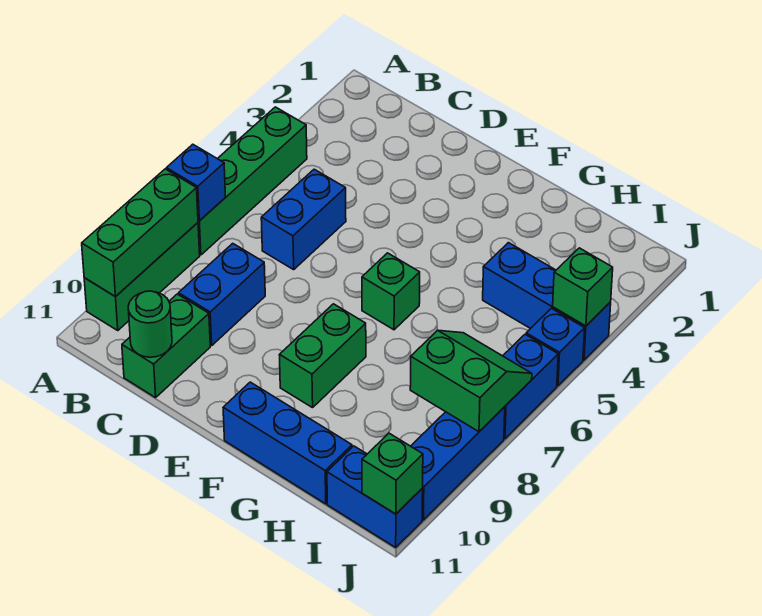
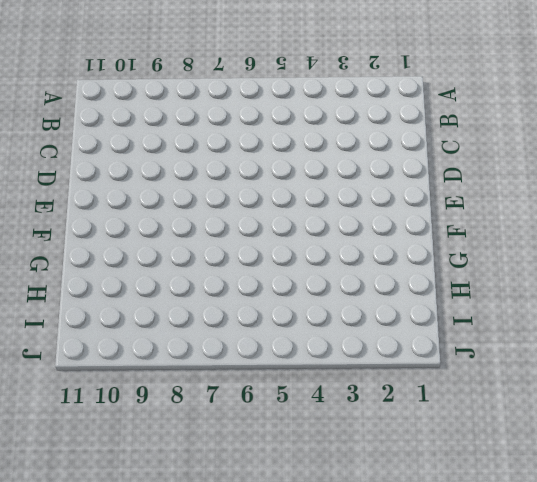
none -> green brick A4:A7 level 1
none -> green brick A8:A10 level 1
none -> blue brick C5:C6 level 1

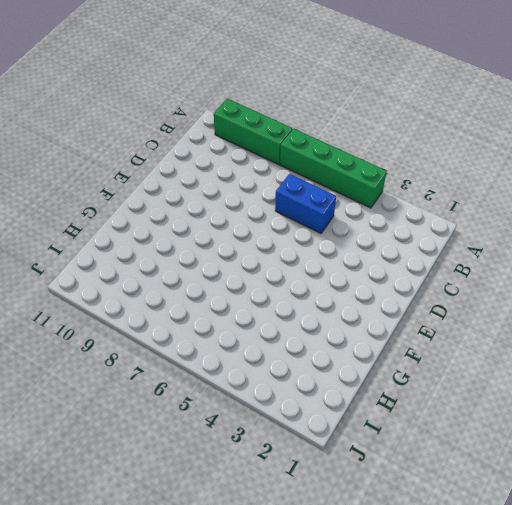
none -> blue brick C8:C9 level 1
none -> green brick C10:C11 level 1
none -> green brick F6 level 1

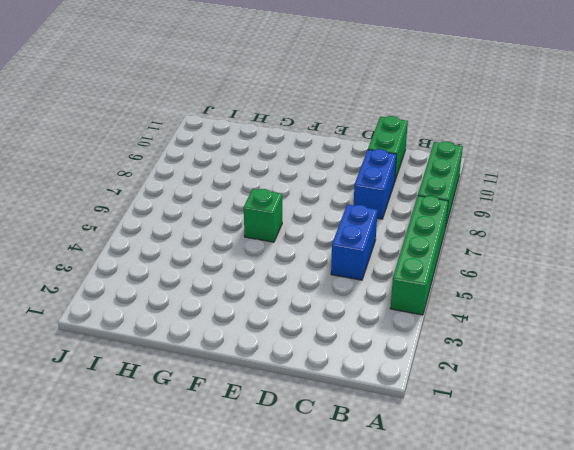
none -> green brick F8:F9 level 1
none -> blue brick F11:H11 level 1
none -> blue brick H4:J4 level 1

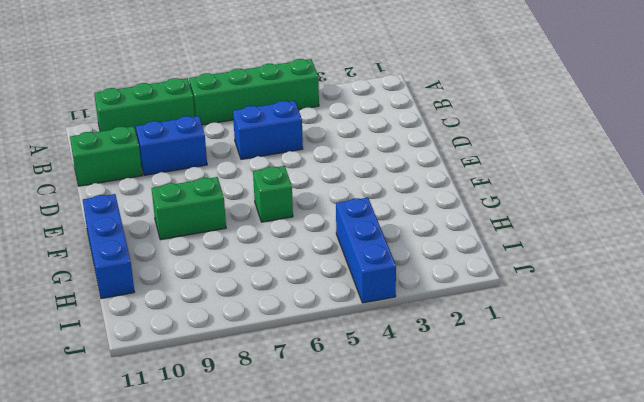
none -> blue brick I11:J11 level 1
none -> blue brick J5 level 1
none -> blue brick J6:J7 level 1

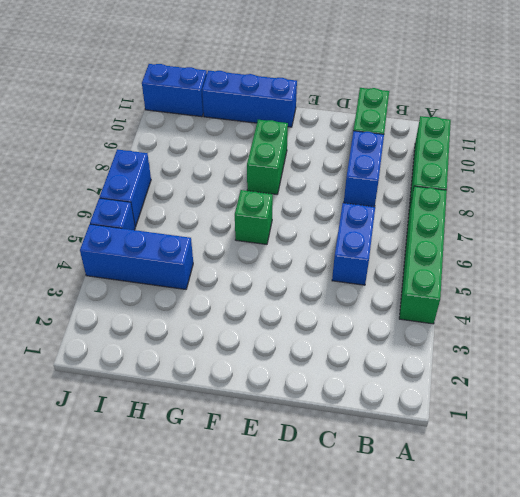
none -> blue brick J8:J10 level 1
none -> blue brick A7 level 2
none -> green brick A8:A10 level 2

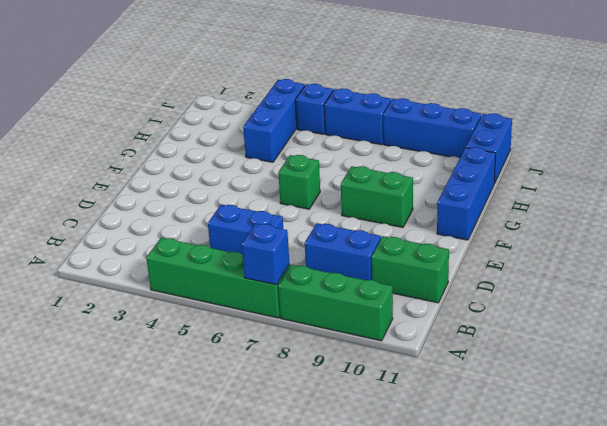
none -> green brick A8:A10 level 2
none -> green round brick C11 level 2
none -> green slope I7:J8 level 2 top 8

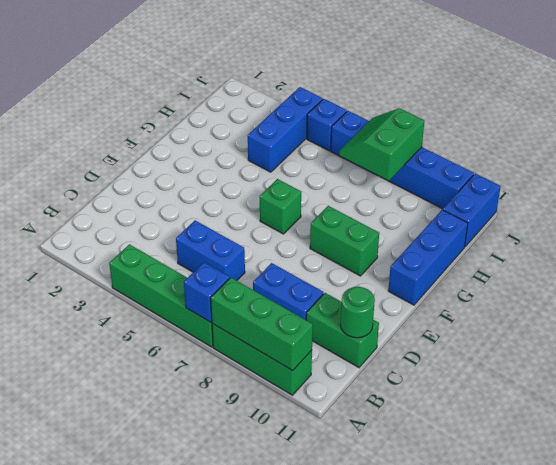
none -> green brick J4 level 2
none -> green brick J11 level 2

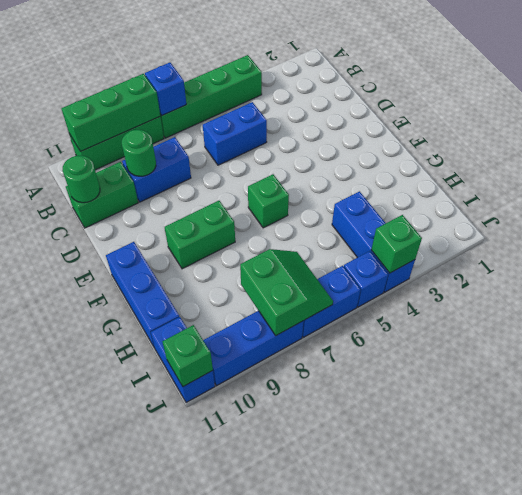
green round brick C9 level 2 -> none

